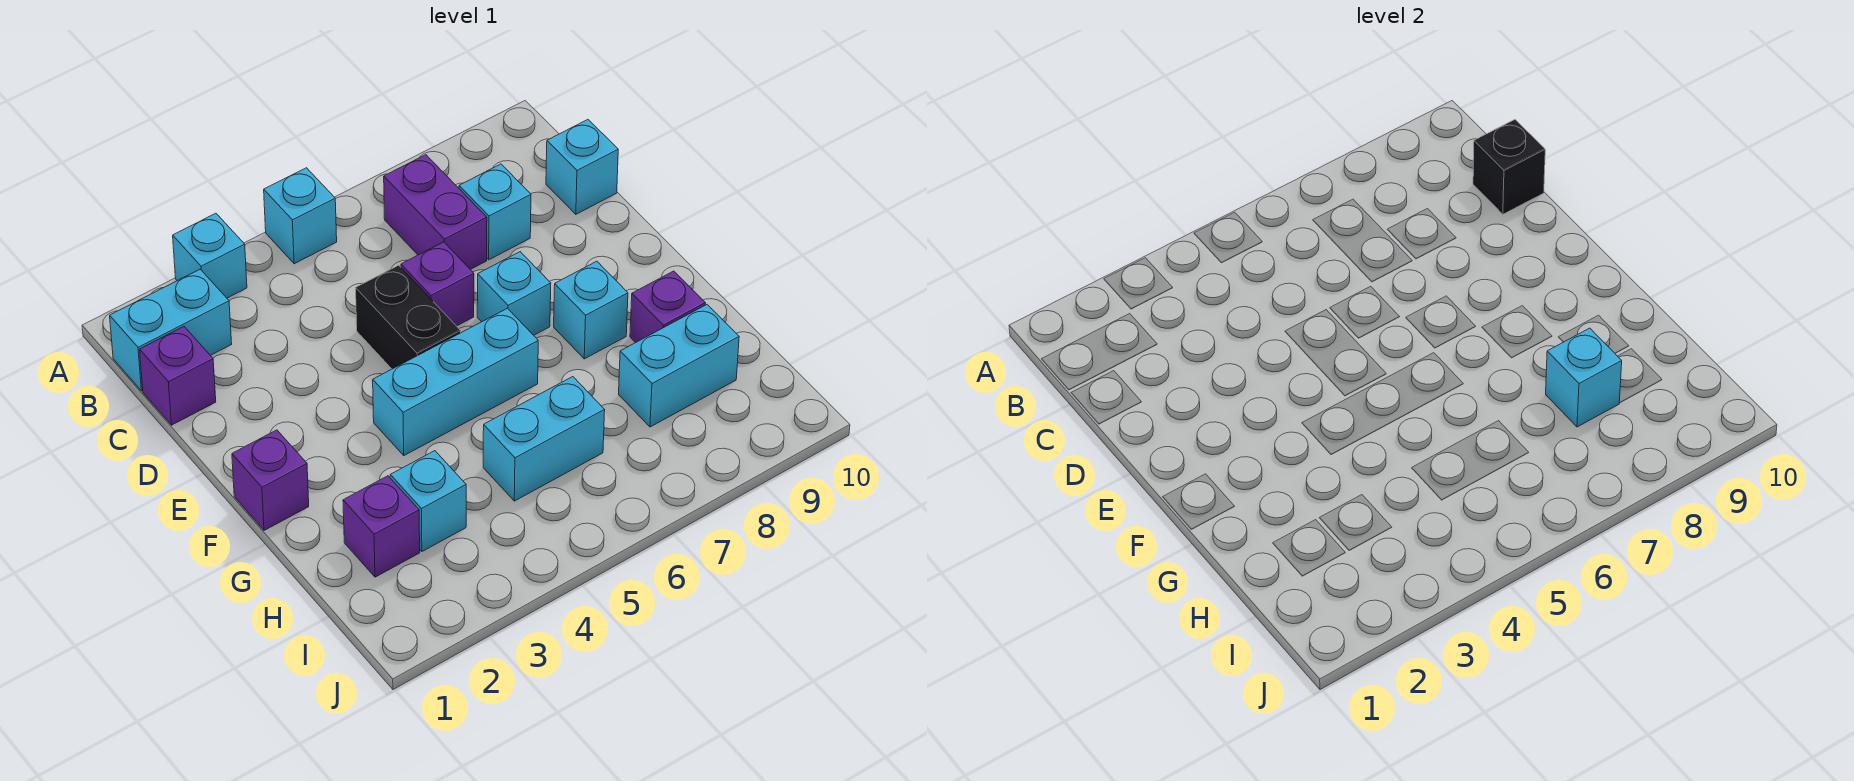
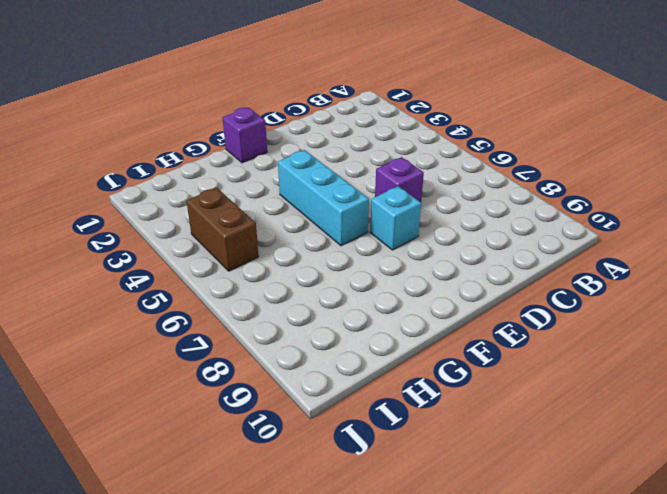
brown brick I4:I5 level 1 -> none
none -> cyan brick A3 level 1
none -> cyan brick A5 level 1
none -> cyan brick B1:B2 level 1

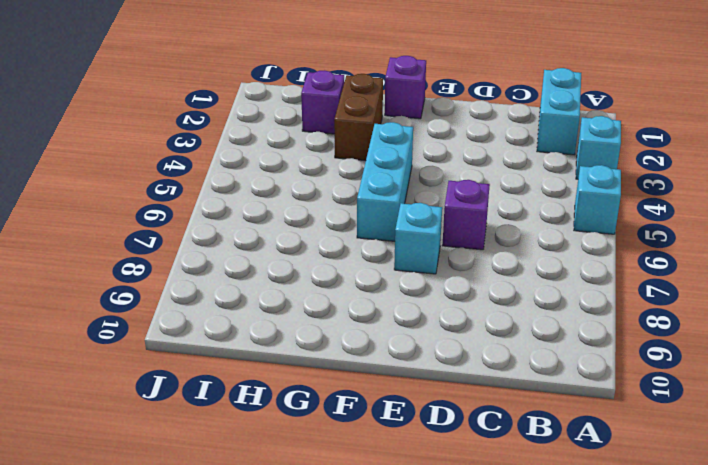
brown brick G2:G3 level 1 -> none
none -> purple brick B7:C7 level 1
none -> purple brick C1 level 1
none -> cyan brick C8 level 1

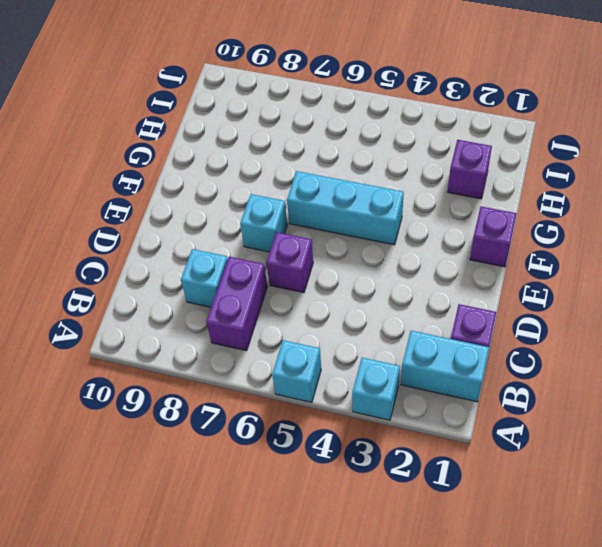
none -> cyan brick C10 level 1
none -> black brick D5:E5 level 1
none -> cyan brick F8 level 1

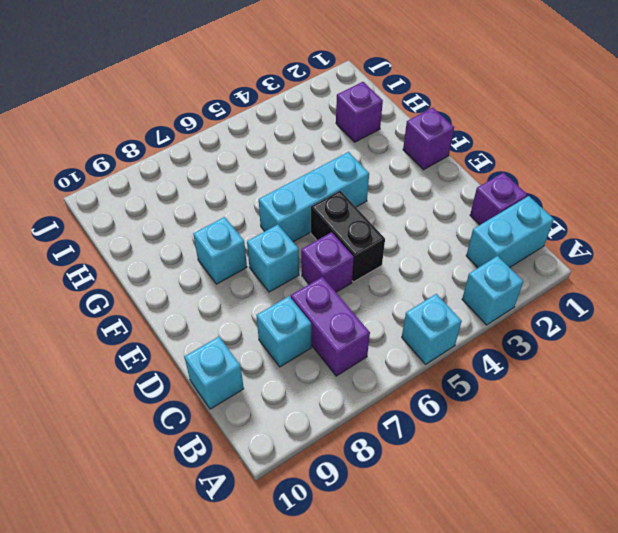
none -> purple brick G9 level 1
none -> cyan brick H3 level 1
none -> cyan brick H5:H6 level 1

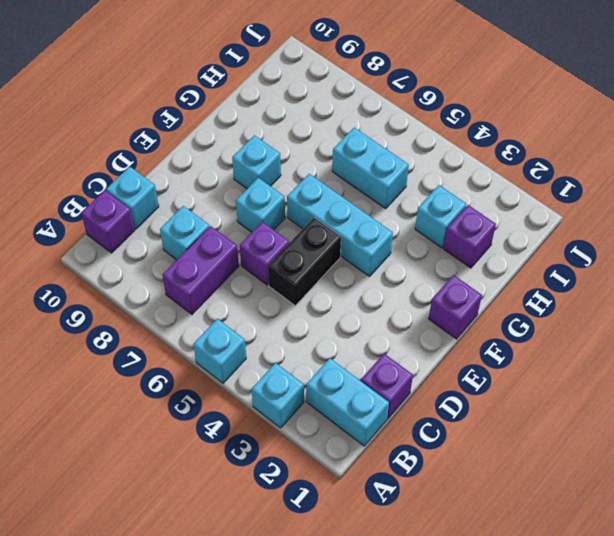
purple brick B10 level 1 -> purple brick G9 level 1
none -> cyan brick H8:H9 level 1
none -> black brick C10 level 2
none -> cyan brick H8 level 2

